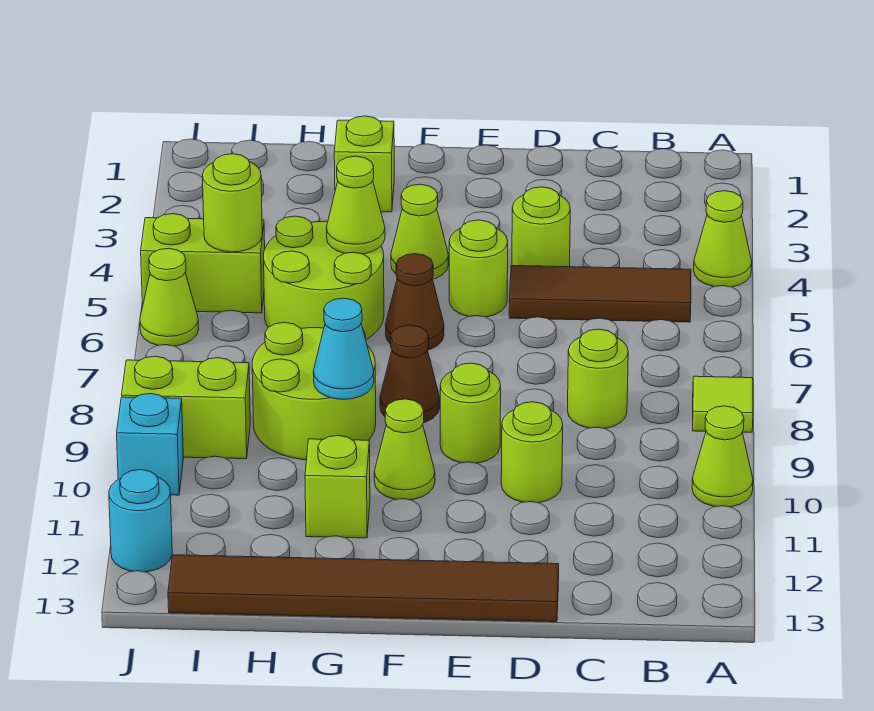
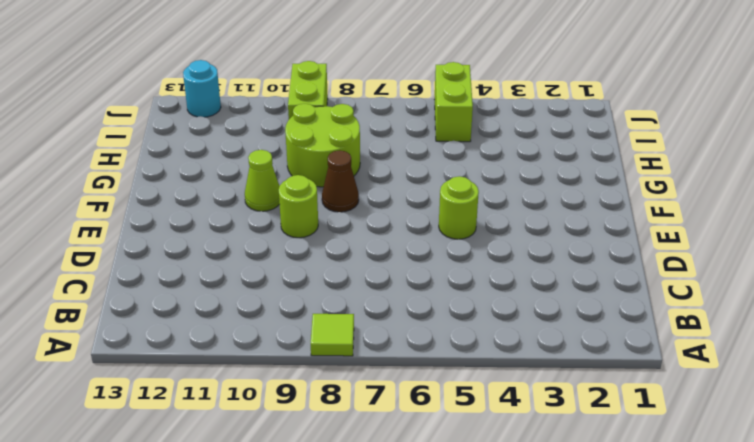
none -> lime cone A4 level 1
none -> lime cone A10 level 1
none -> brown tile B5:D5 level 1

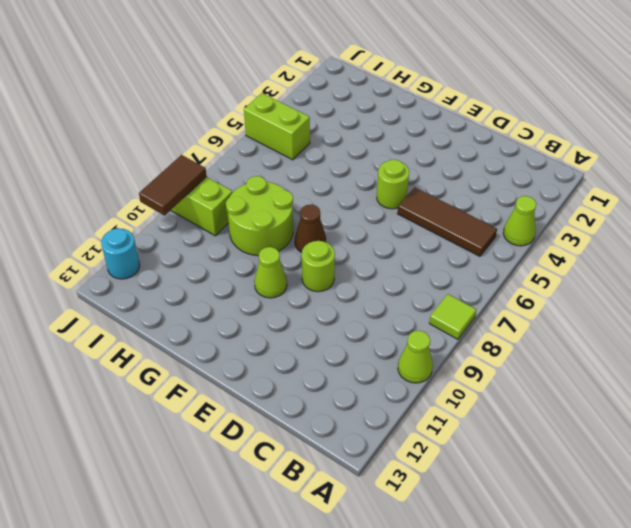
brown tile J9:J10 level 2 -> none
none -> lime round brick C8 level 1
none -> lime round brick D4 level 1
none -> lime round brick D10 level 1

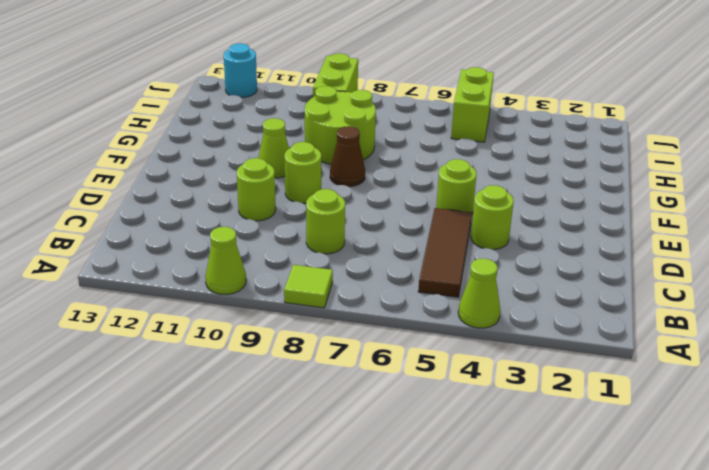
none -> brown tile D13:I13 level 1
none -> lime cone F4 level 1
none -> brown cone F6 level 1

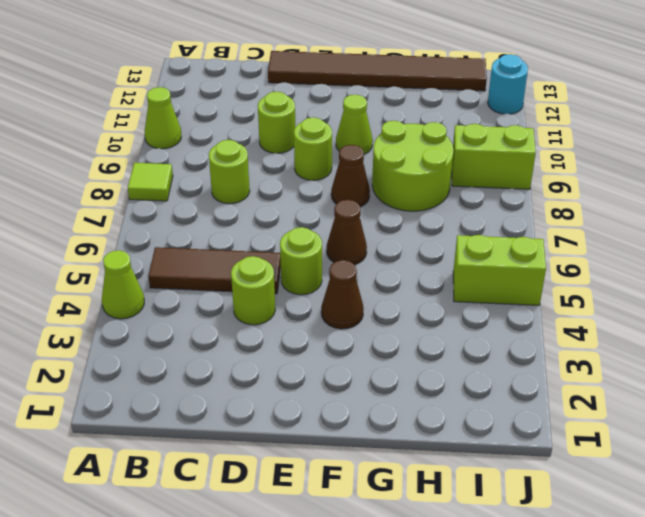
brown cone F4 level 1 -> lime cone F4 level 1
none -> lime brick G2 level 1
none -> lime round brick G5:H6 level 1
none -> lime brick G11 level 1

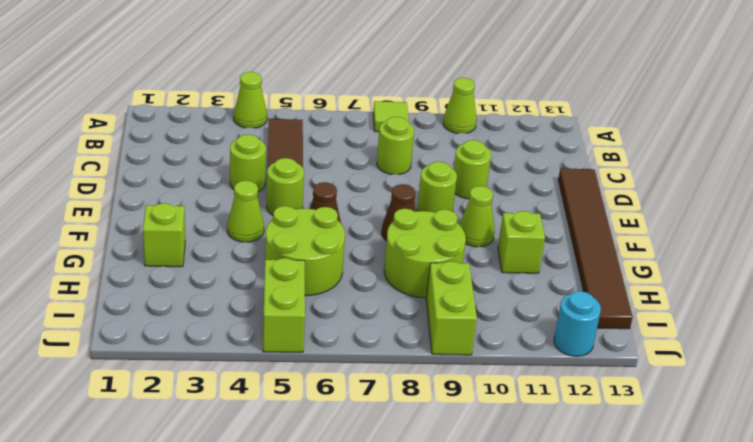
none -> lime cone J6 level 1
none -> cyan brick J10 level 1
none -> lime cone G5 level 2

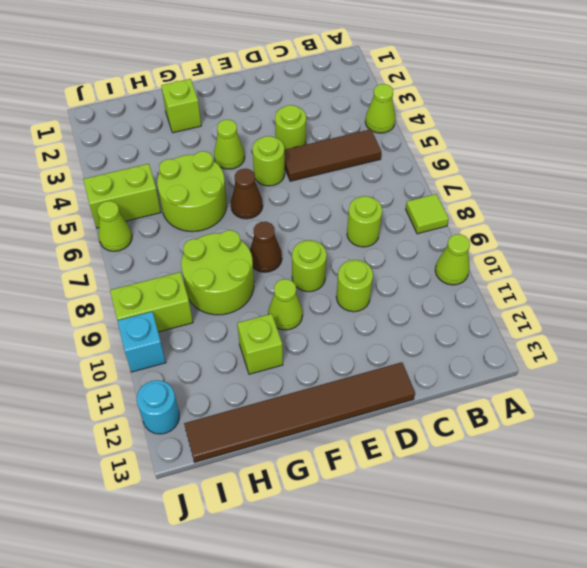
none -> lime cone G5 level 2
none -> cyan cone G9 level 2
none -> lime round brick I5 level 2

